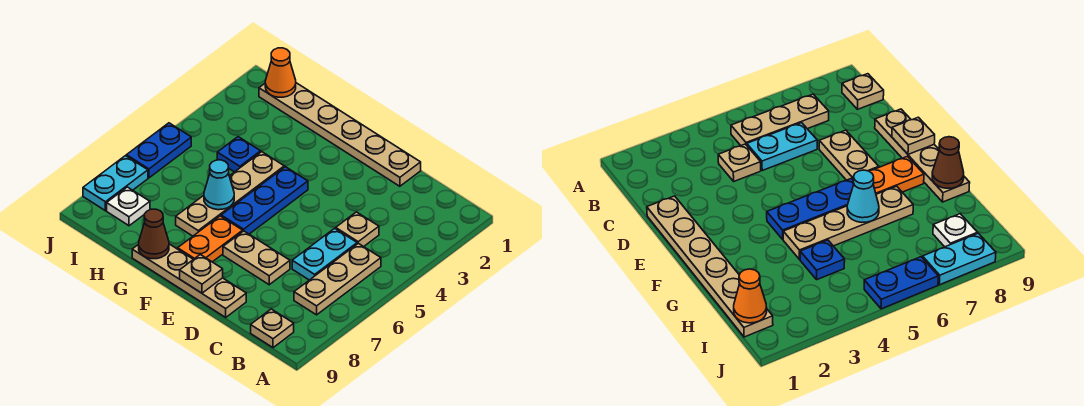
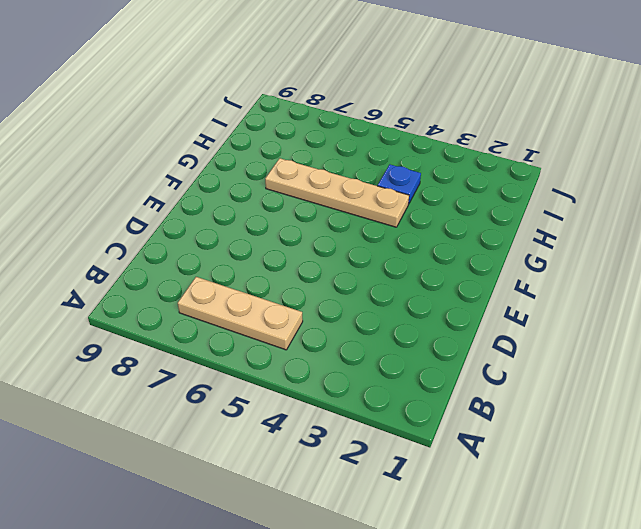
none -> tan plate B9 level 1
none -> tan plate C4 level 1
none -> cyan plate C5:C6 level 1

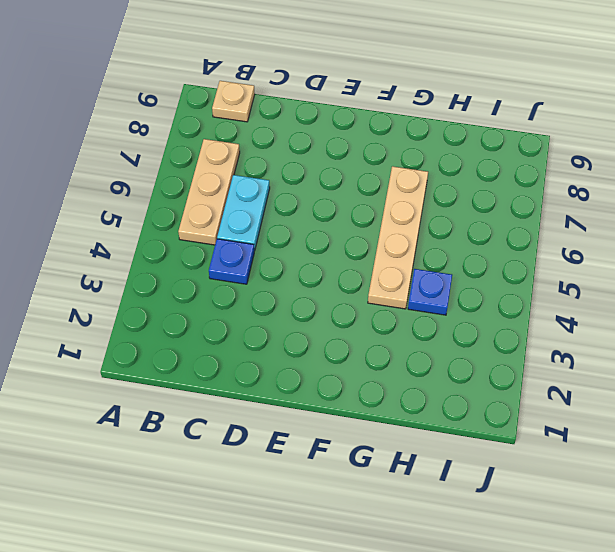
blue plate C4 level 1 -> tan plate C4 level 1
none -> tan plate D1:I1 level 1
none -> tan plate D7:E7 level 1
none -> tan plate D9:G9 level 1

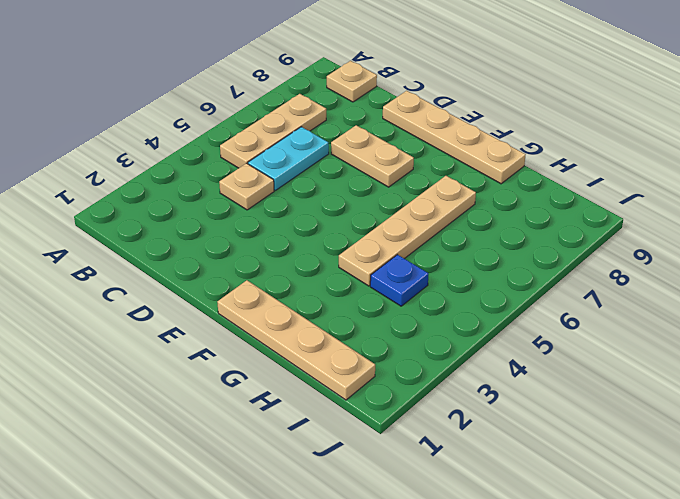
tan plate F1:I1 level 1 -> tan plate D1:I1 level 1
none -> blue plate F4:F6 level 1
none -> orange plate F7:F8 level 1
none -> white plate I8 level 1

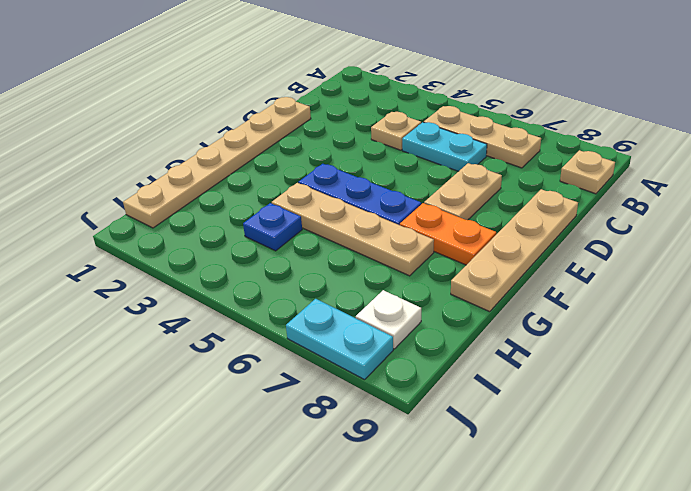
none -> blue plate J5:J6 level 1
none -> tan plate E9 level 2
none -> cyan cone G6 level 2

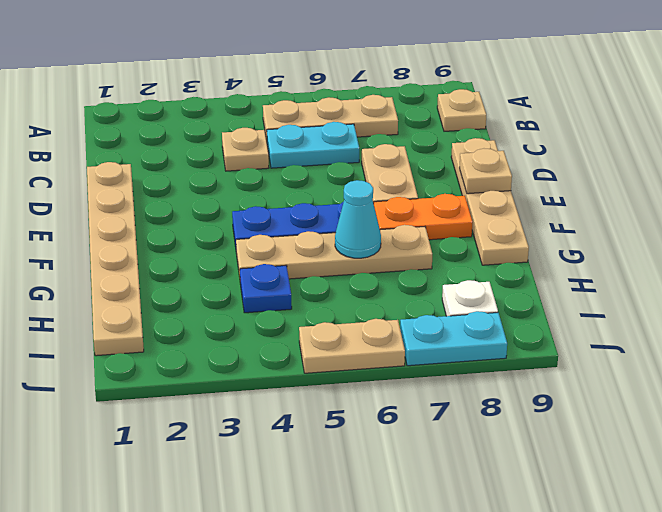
tan plate J5:J6 level 1 -> blue plate J5:J6 level 1
none -> brown cone G9 level 2
none -> orange cone I1 level 2

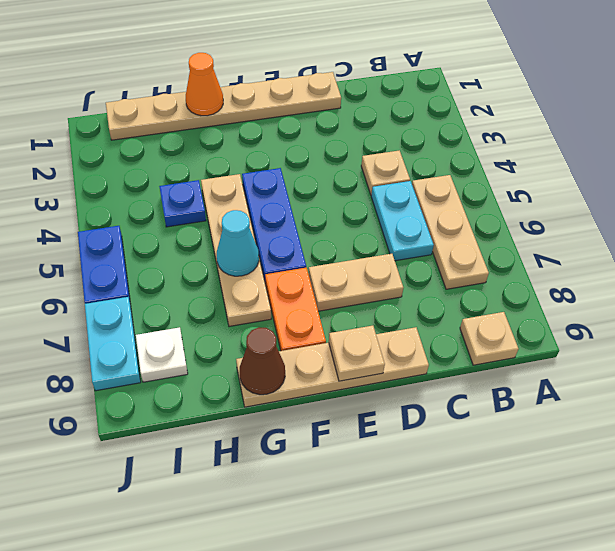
orange cone G1 level 2 -> orange cone I1 level 2

